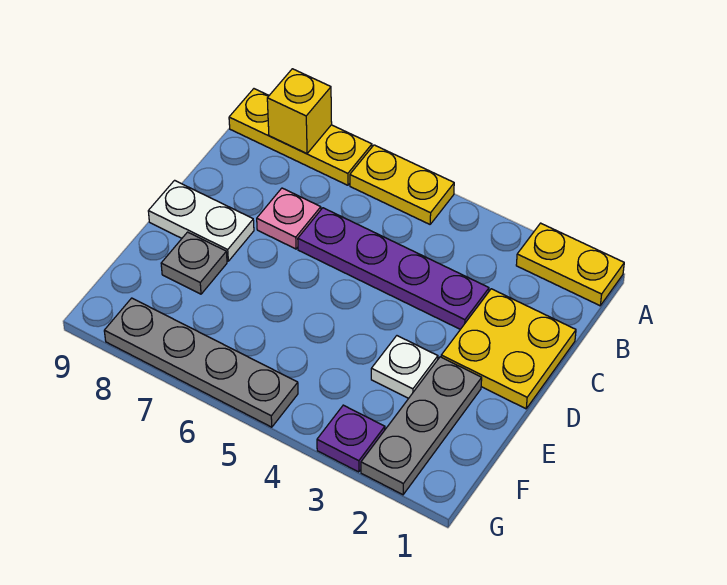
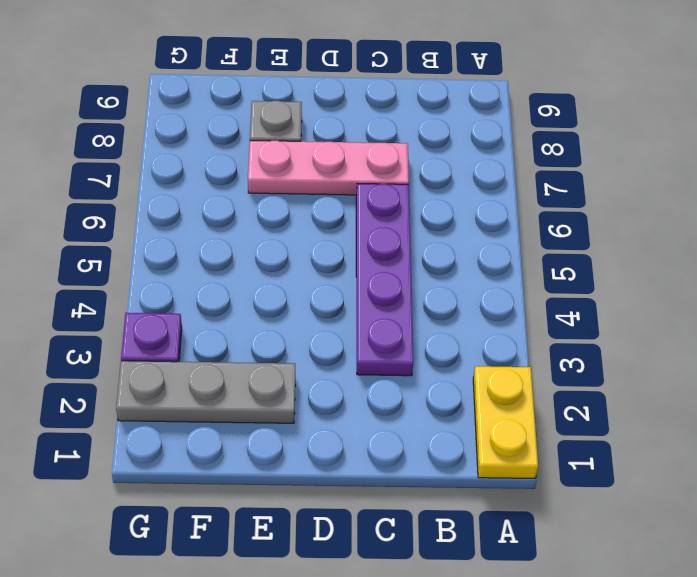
pink plate C7:E7 level 1 -> pink plate C7 level 1
none -> yellow plate A5:A6 level 1
none -> yellow plate A7:A9 level 1
none -> yellow plate C1:D2 level 1

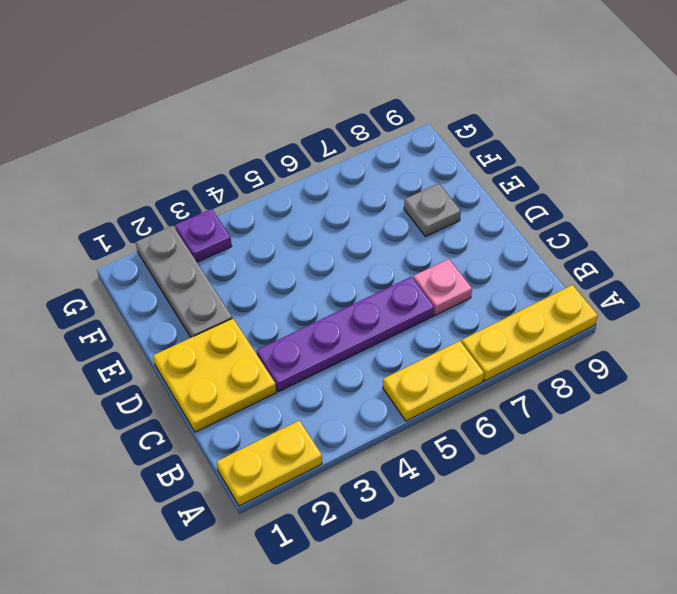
none -> white plate D8:D9 level 1
none -> white plate E3 level 1
none -> grey plate G5:G8 level 1

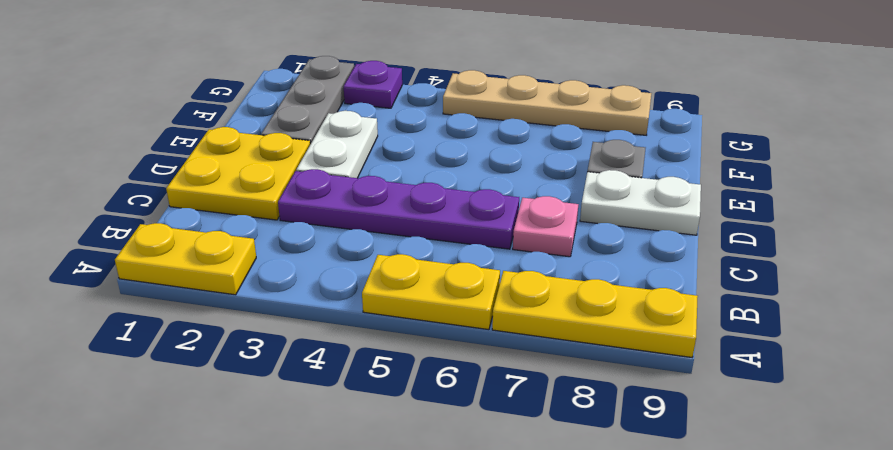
white plate D3:E3 level 1 -> white plate E3 level 1
tan plate G5:G8 level 1 -> grey plate G5:G8 level 1
none -> yellow brick A8 level 2

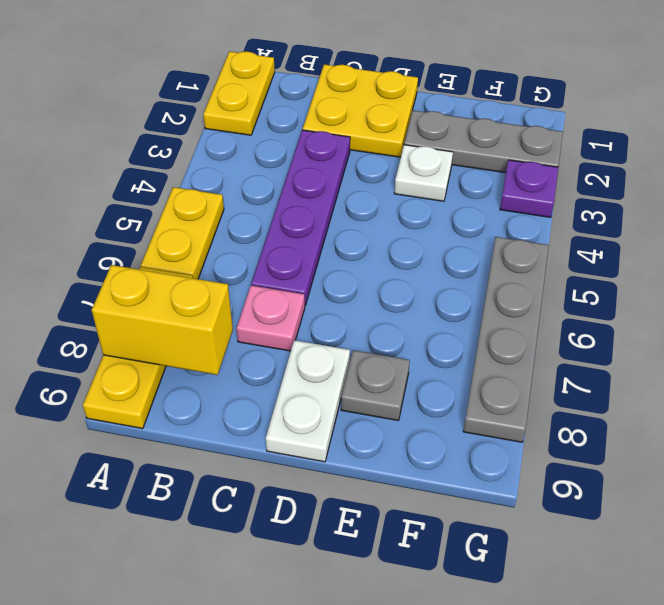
yellow brick A8:B8 level 2 -> yellow brick A8 level 2

